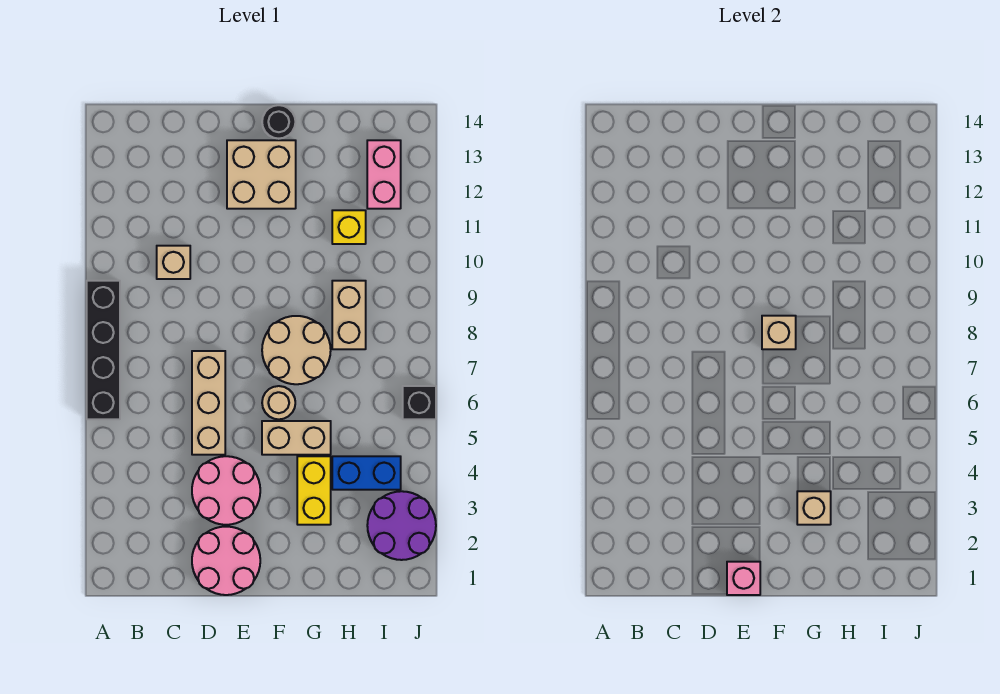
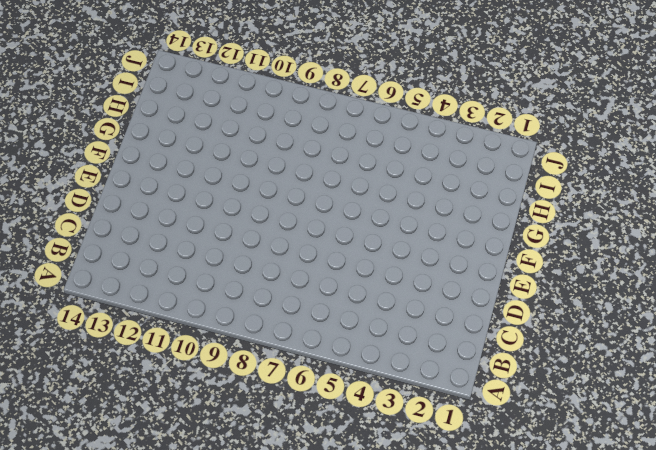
none -> black brick A6:A9 level 1
none -> tan brick C10 level 1
none -> pink round brick D1:E2 level 1

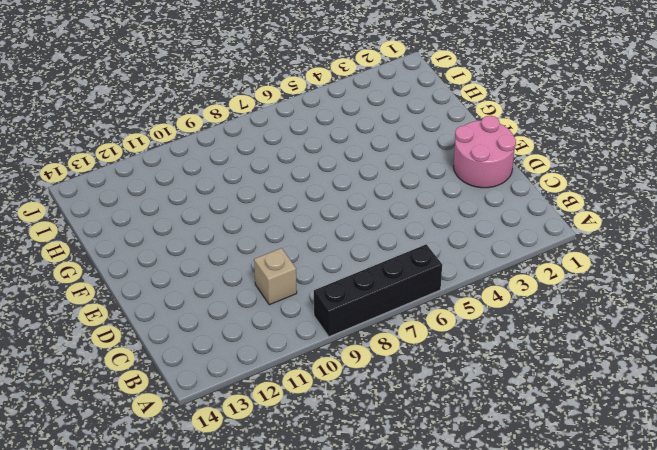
none -> pink round brick D3:E4 level 1
none -> tan brick D5:D7 level 1
none -> tan brick E12:F13 level 1

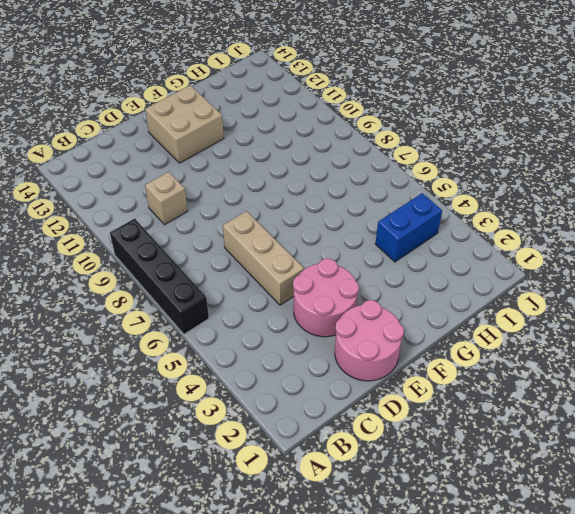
none -> tan brick F5:G5 level 1
none -> tan round brick F6 level 1
none -> tan round brick F7:G8 level 1

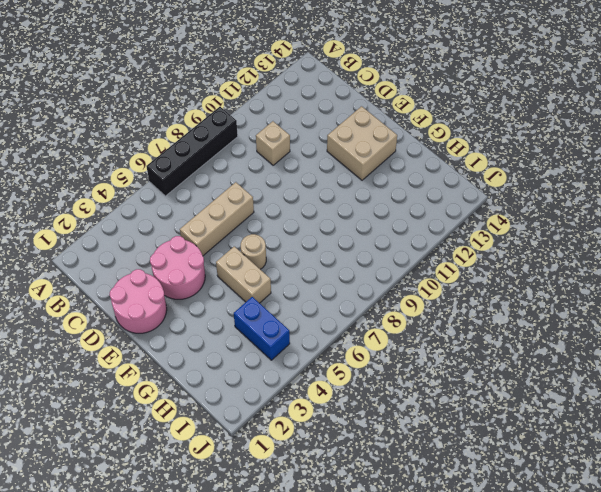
none -> tan round brick F7:G8 level 1
none -> black round brick F14 level 1
none -> yellow brick G3:G4 level 1

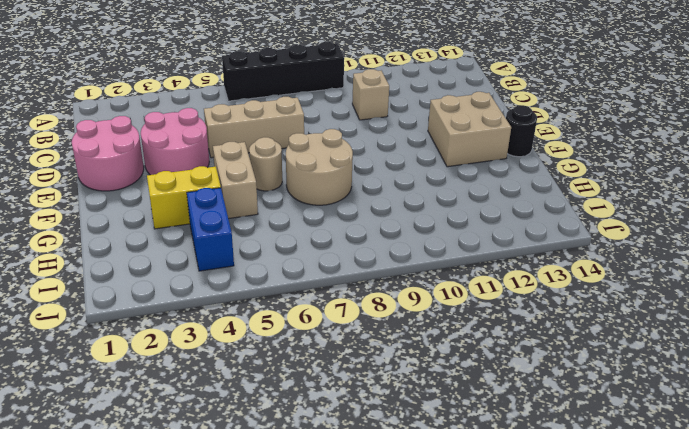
none -> tan brick H8:H9 level 1
none -> yellow brick H11 level 1
none -> purple round brick I2:J3 level 1

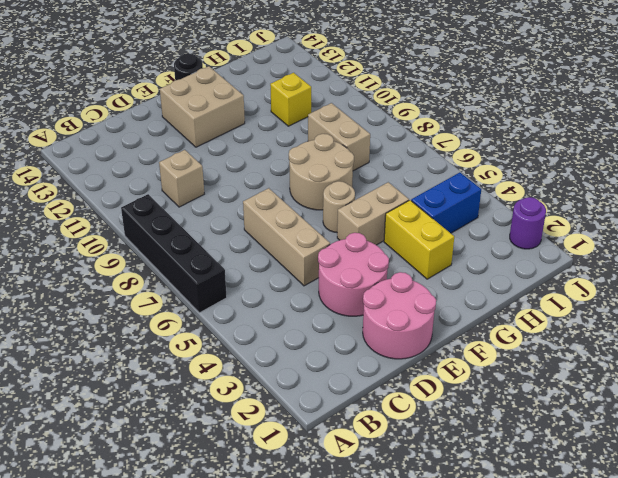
purple round brick J2 level 1 -> purple round brick I2:J3 level 1
none -> pink brick I12:I13 level 1
none -> black brick J6 level 1
none -> pink brick E1 level 2

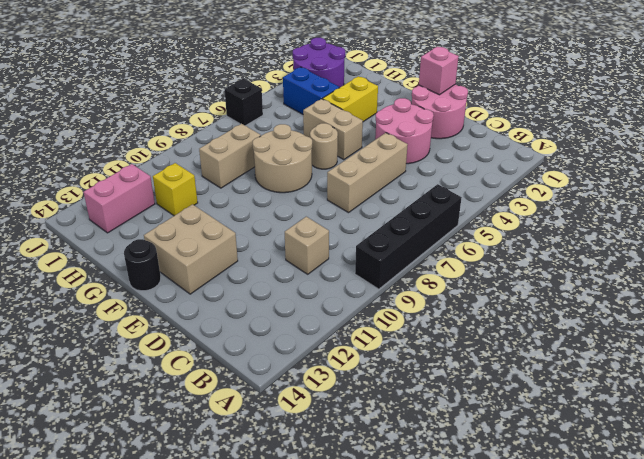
none -> tan brick F8 level 2
none -> tan brick G3 level 2

